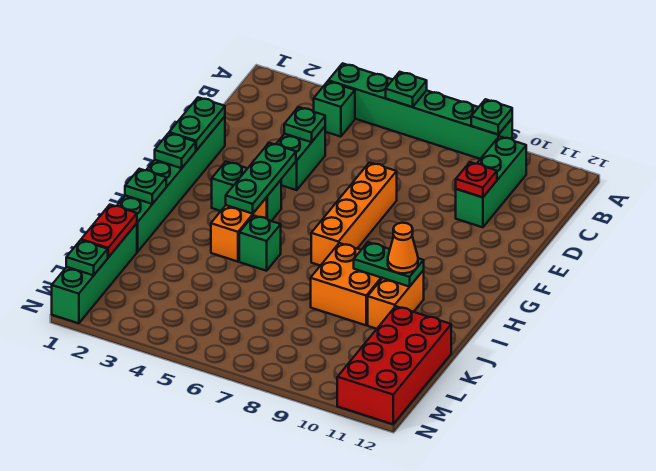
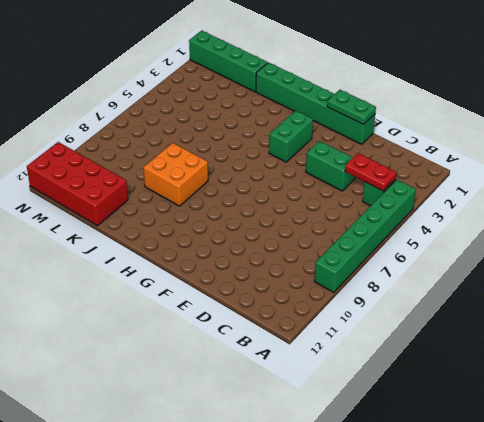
red plate B4:C4 level 2 -> red plate K1:L1 level 2
none -> green brick B10:D10 level 1
none -> orange brick E7:H7 level 1
none -> orange brick H4:I4 level 1

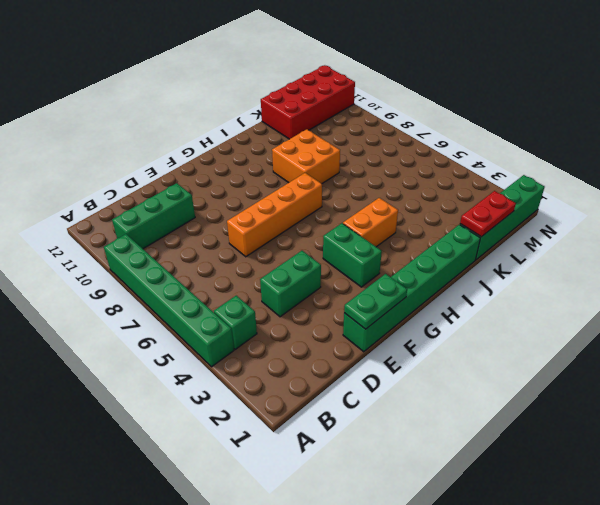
none -> green brick I5 level 1
none -> orange brick I10:J10 level 1
none -> green plate A6 level 2

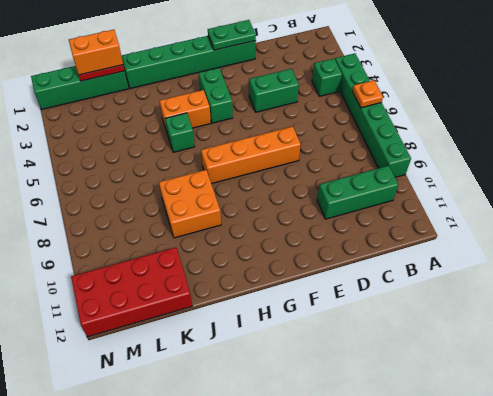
orange plate A6 level 2 -> green plate A6 level 2
orange brick K1:L1 level 3 -> orange brick I10:J10 level 1
none -> green plate A9 level 2
none -> green plate D4 level 2
none -> red plate D10 level 2

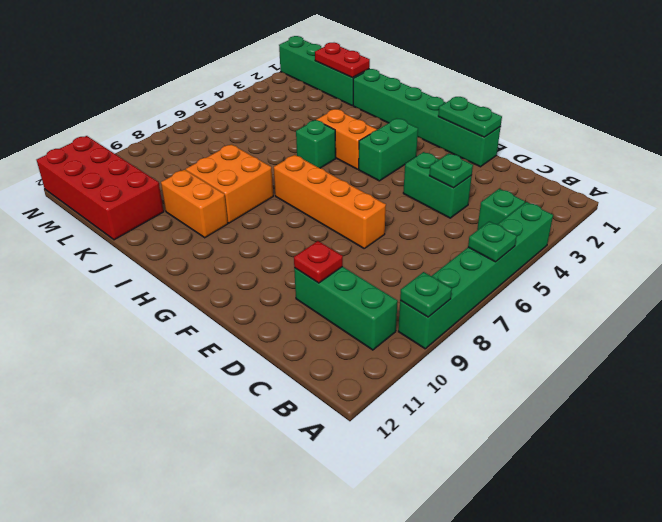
none -> green plate F4:H4 level 2
none -> green plate G1 level 2
none -> green plate I1 level 2

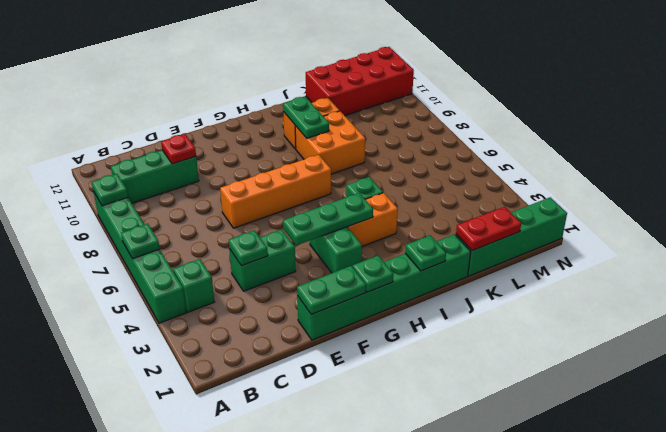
none -> green plate M1 level 2
none -> orange cone I10 level 3

